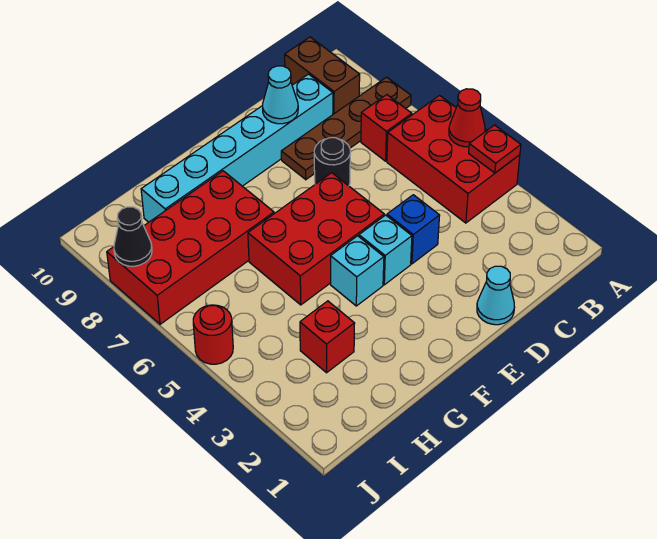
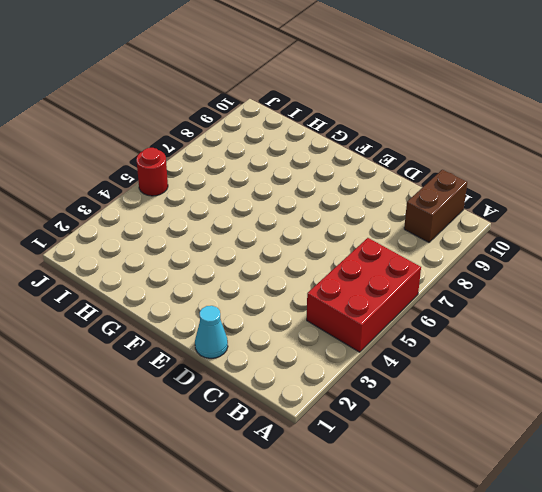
none -> brown plate A8:D8 level 1
none -> red brick B7 level 1
none -> cyan brick C9:H9 level 1

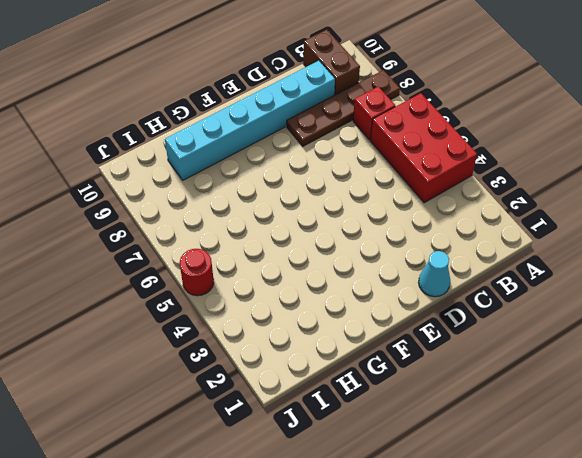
none -> blue brick D4 level 1
none -> black round brick D7 level 1
none -> cyan brick E4 level 1

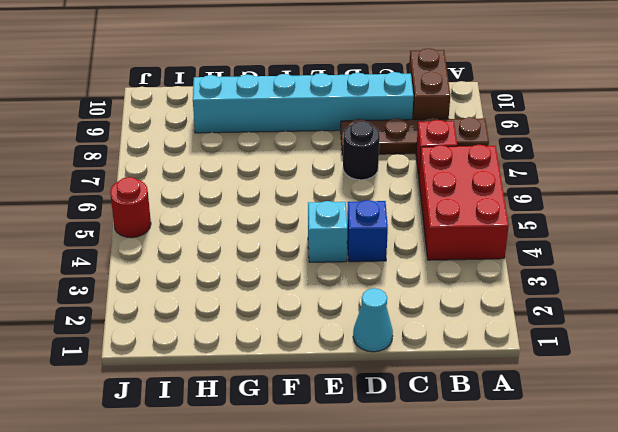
none -> red brick E5:G6 level 1
none -> cyan brick F4 level 1
none -> red brick G7:J8 level 1

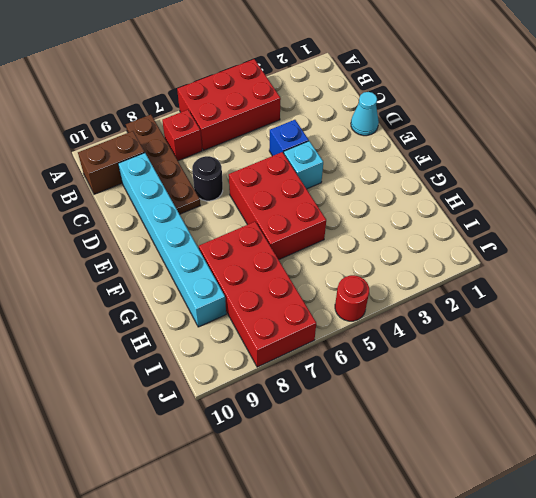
none -> cyan brick F4 level 1
none -> red brick H3 level 1
none -> red plate A4 level 2

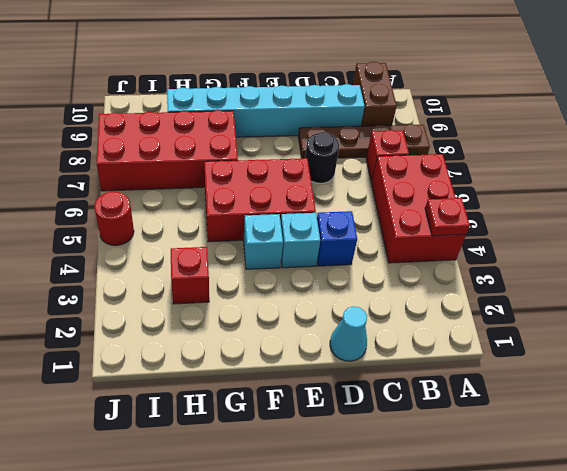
none -> red cone A5 level 2
none -> cyan cone D9 level 2
none -> black cone J8 level 2

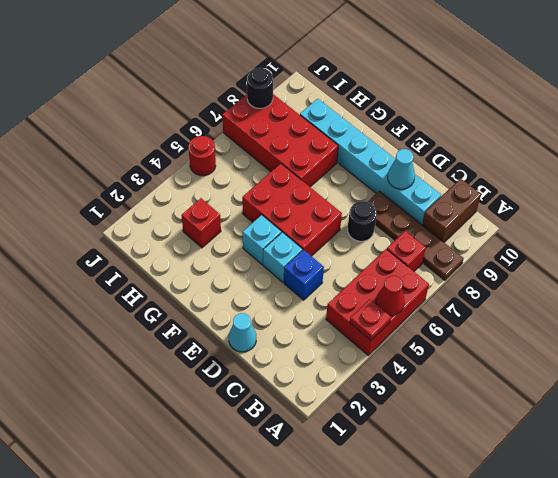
black round brick J8 level 2 -> black cone J8 level 2

